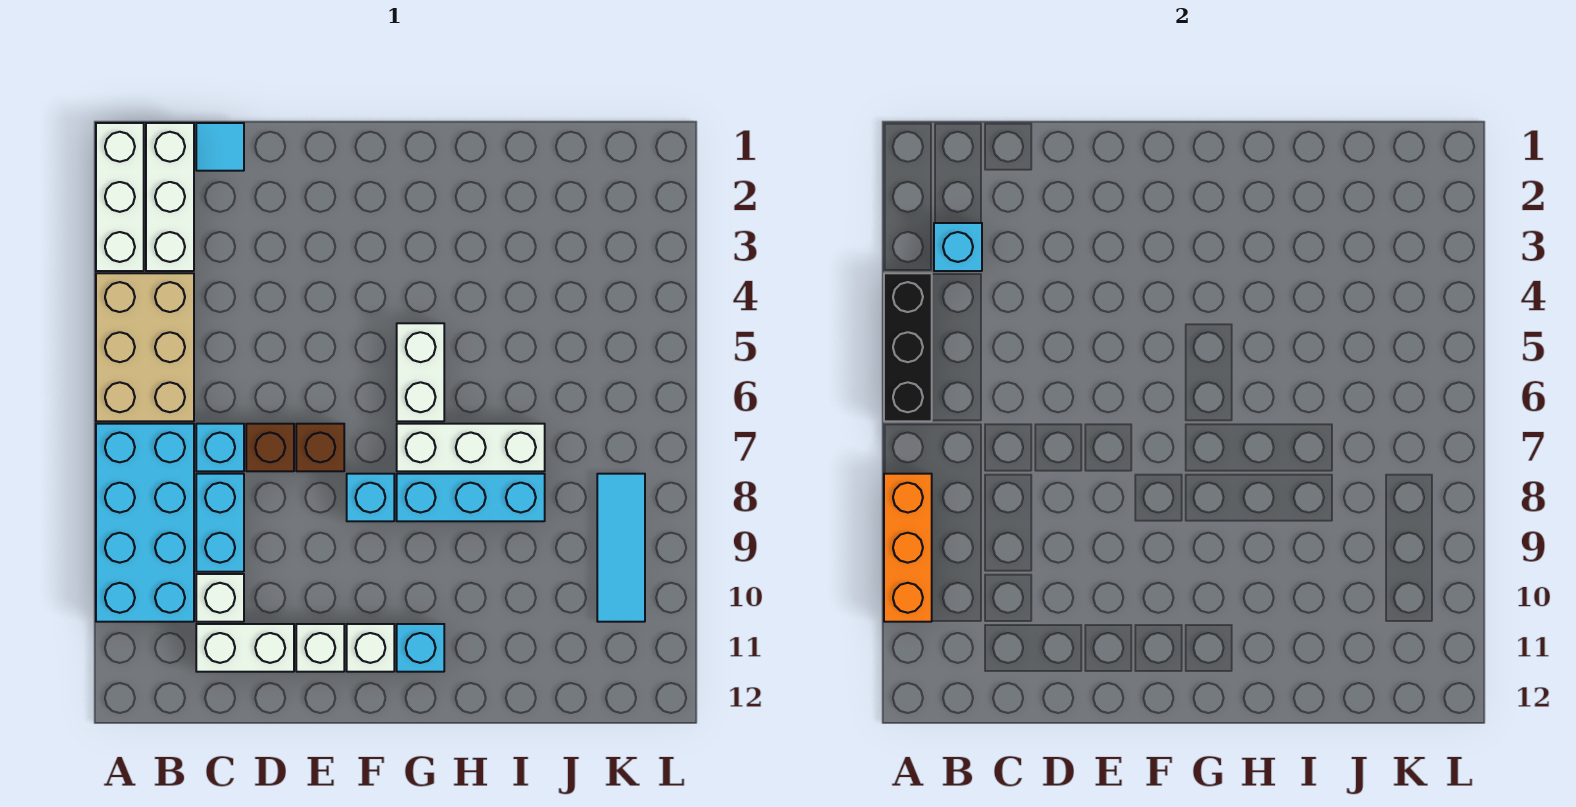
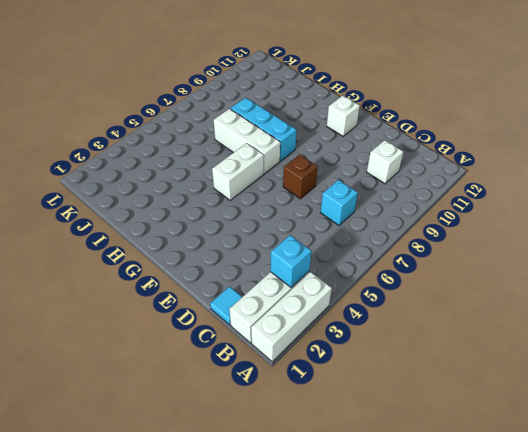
none -> tan brick A4:B6 level 1
none -> cyan brick A7:B10 level 1
none -> cyan brick C8:C9 level 1

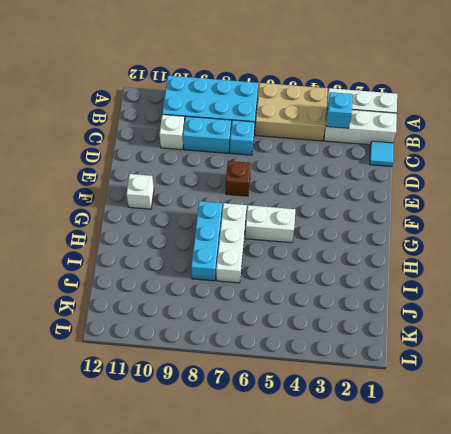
none -> white brick C11:D11 level 1
none -> brown brick D7 level 1
none -> white brick E11 level 1

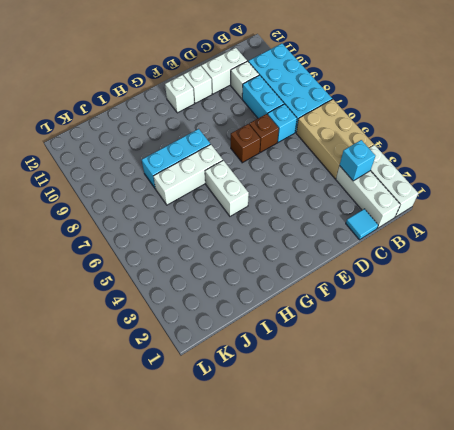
none -> cyan brick F8 level 1
none -> cyan brick G11 level 1
none -> cyan tile K8:K10 level 1

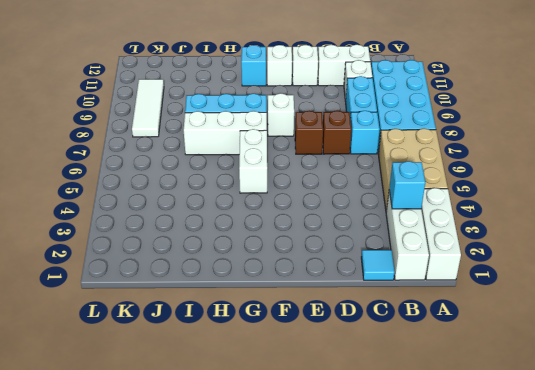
white brick F8 level 1 -> cyan brick F8 level 1
white tile K8:K10 level 1 -> cyan tile K8:K10 level 1
none -> black brick A4:A6 level 2
none -> orange brick A8:A10 level 2

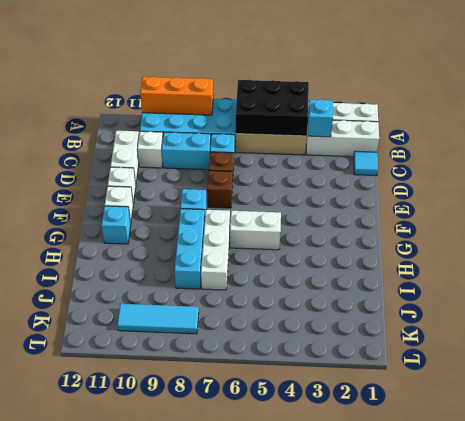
black brick A4:B6 level 2 -> black brick A4:A6 level 2

